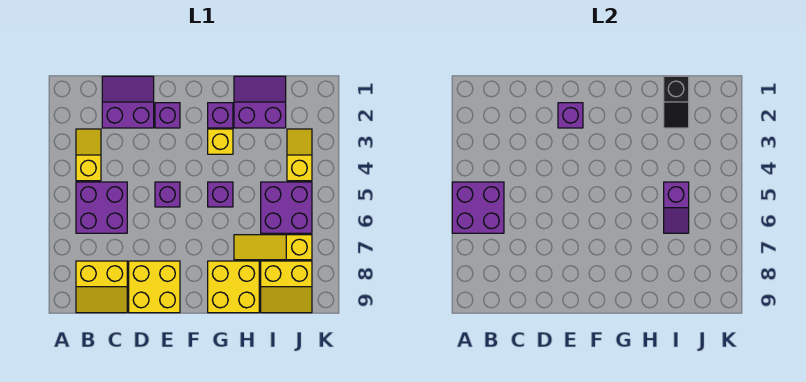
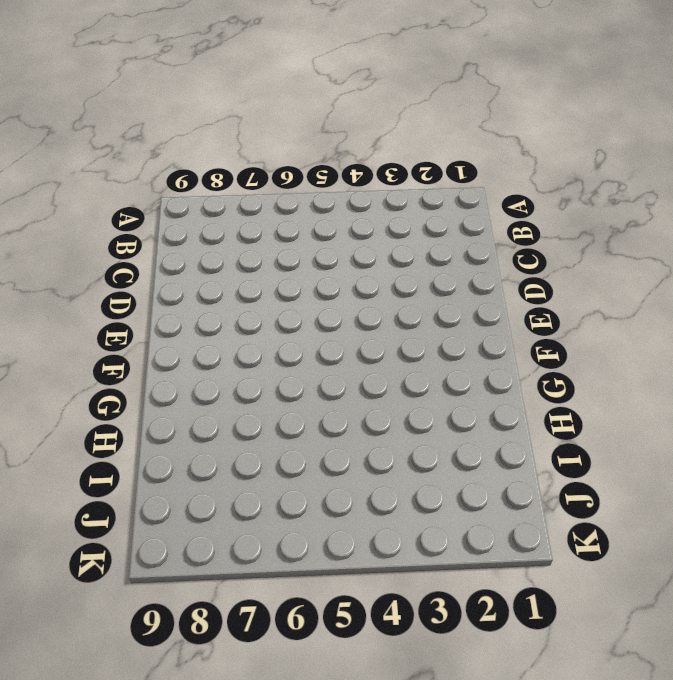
none -> yellow slope B3:B4 level 1 top 4
none -> purple brick B5:C6 level 1
none -> yellow slope B8:C9 level 1 top 8

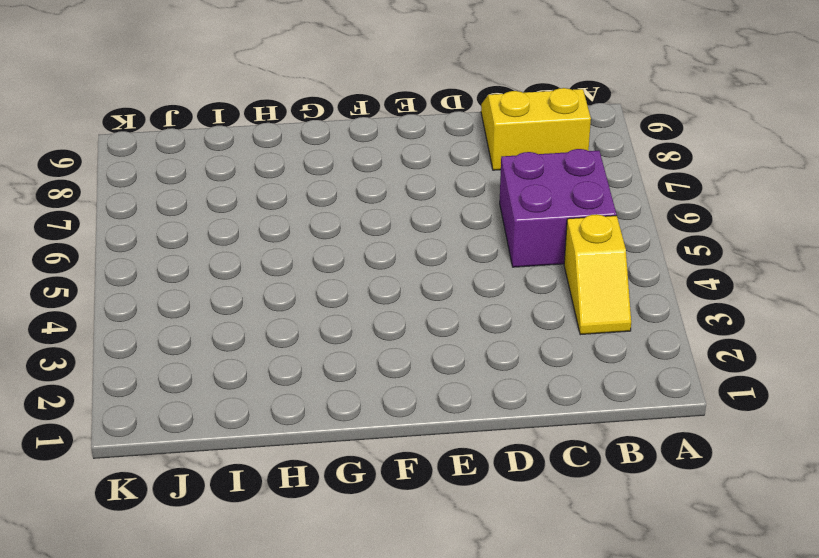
none -> purple slope C1:D2 level 1 top 2
none -> yellow brick D8:E9 level 1
none -> purple brick E2 level 1

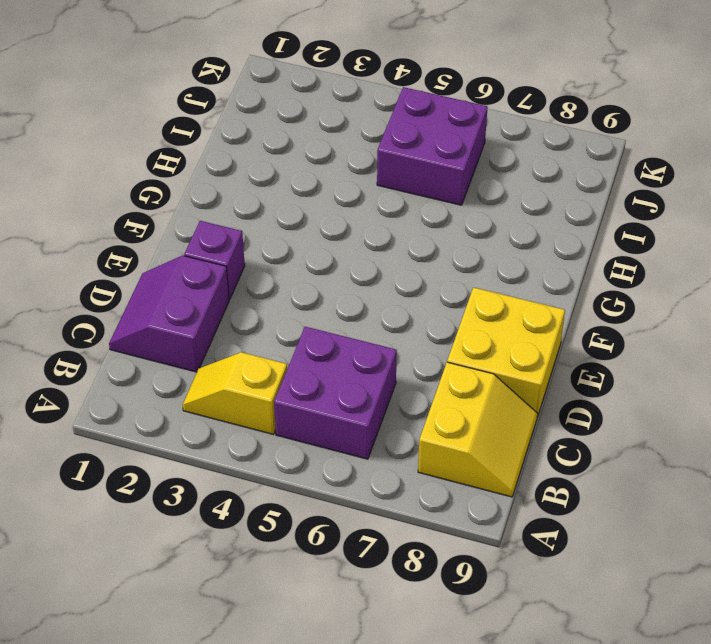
none -> purple brick E5 level 1
none -> purple brick G2 level 1
none -> yellow brick G3 level 1

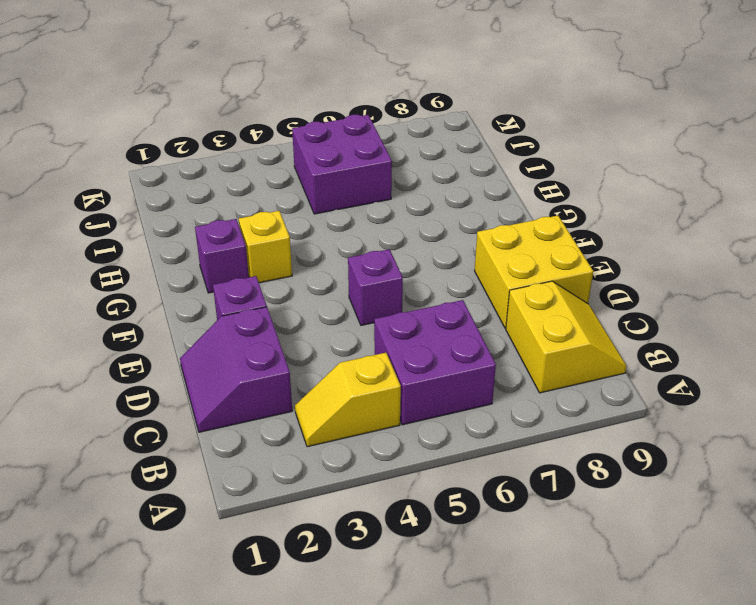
none -> purple brick G5 level 1
none -> yellow brick G8:H9 level 1
none -> purple slope H1:I2 level 1 top 2

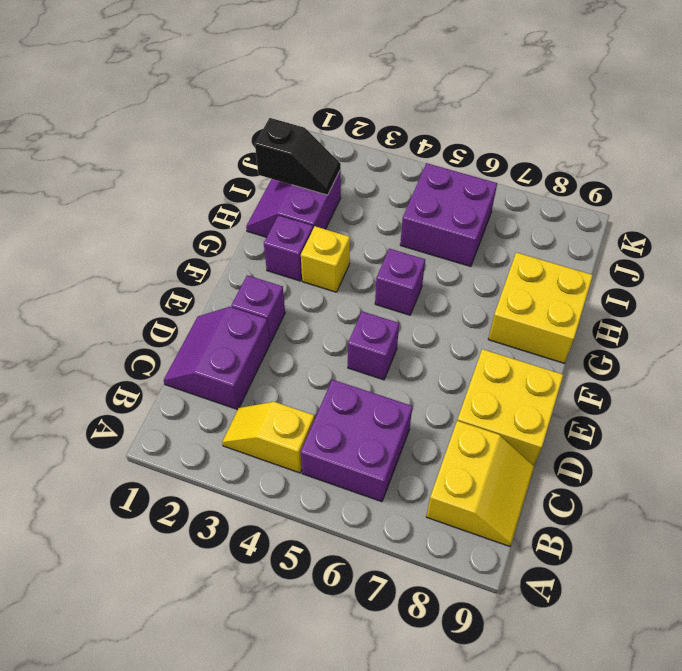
none -> yellow slope H7:J7 level 1 top J
none -> yellow slope I8:J9 level 1 top 8
none -> yellow slope J3:J4 level 1 top 4

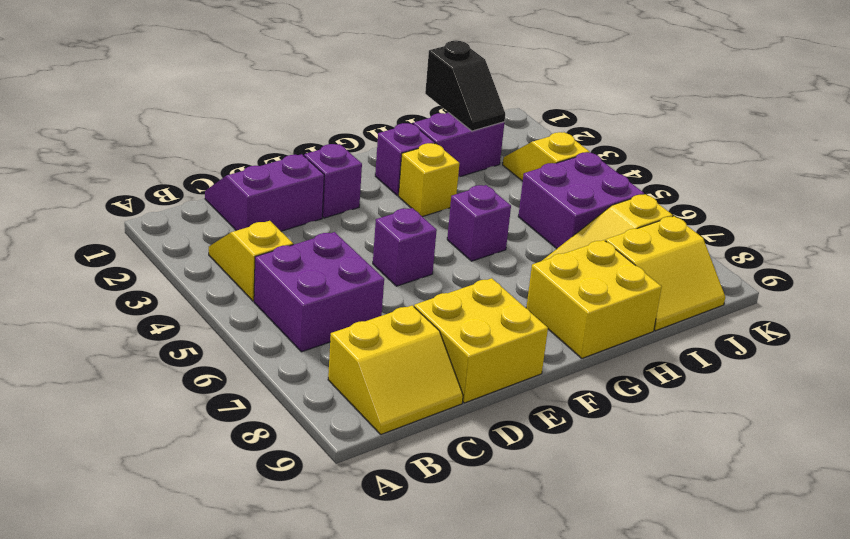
none -> purple brick A5:B6 level 2
none -> purple brick E2 level 2
none -> purple slope I5:I6 level 2 top 5

